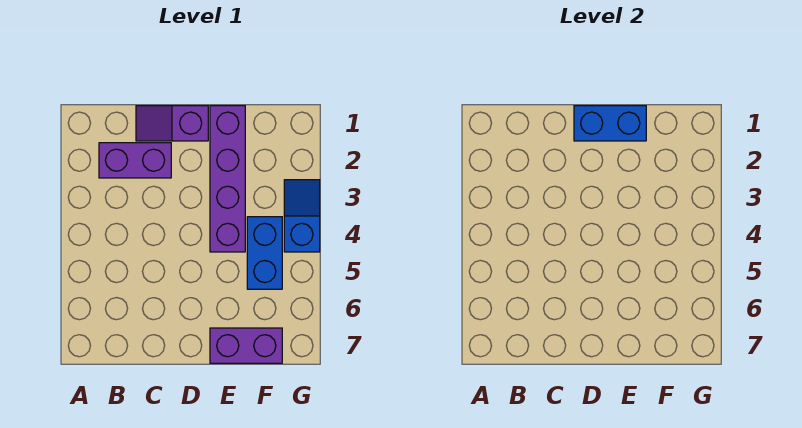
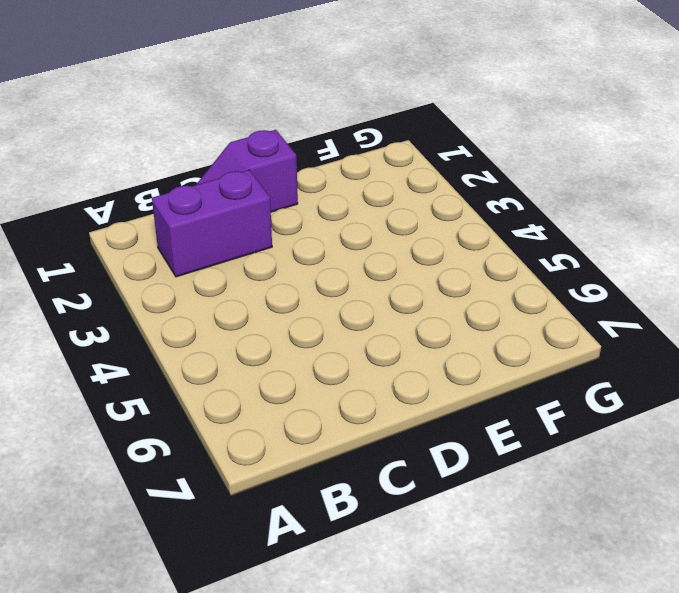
none -> purple brick E1:E4 level 1
none -> purple brick E7:F7 level 1

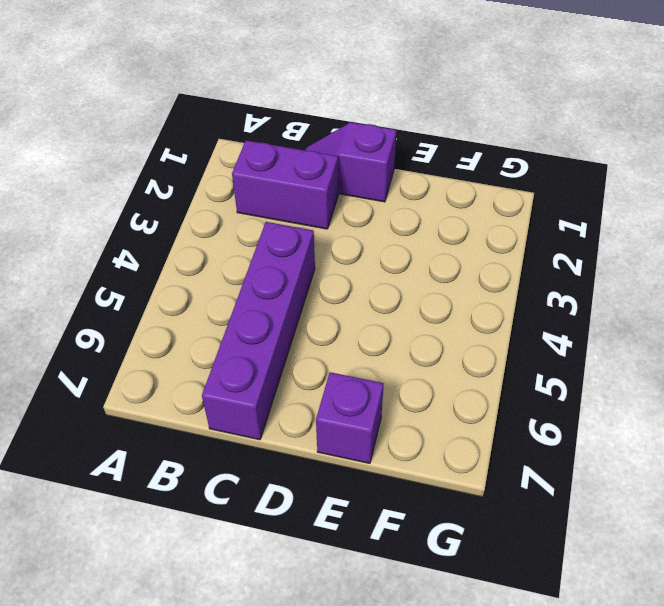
purple brick C4:C7 level 1 -> purple brick E1:E4 level 1
purple brick E7 level 1 -> purple brick E7:F7 level 1
none -> blue brick F4:F5 level 1
none -> blue slope G3:G4 level 1 top 4

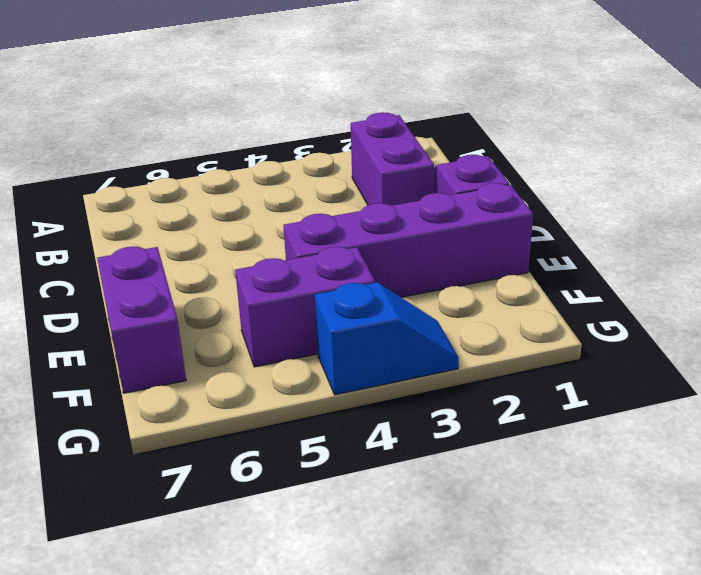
purple brick F4:F5 level 1 -> blue brick F4:F5 level 1
none -> blue brick D1:E1 level 2

